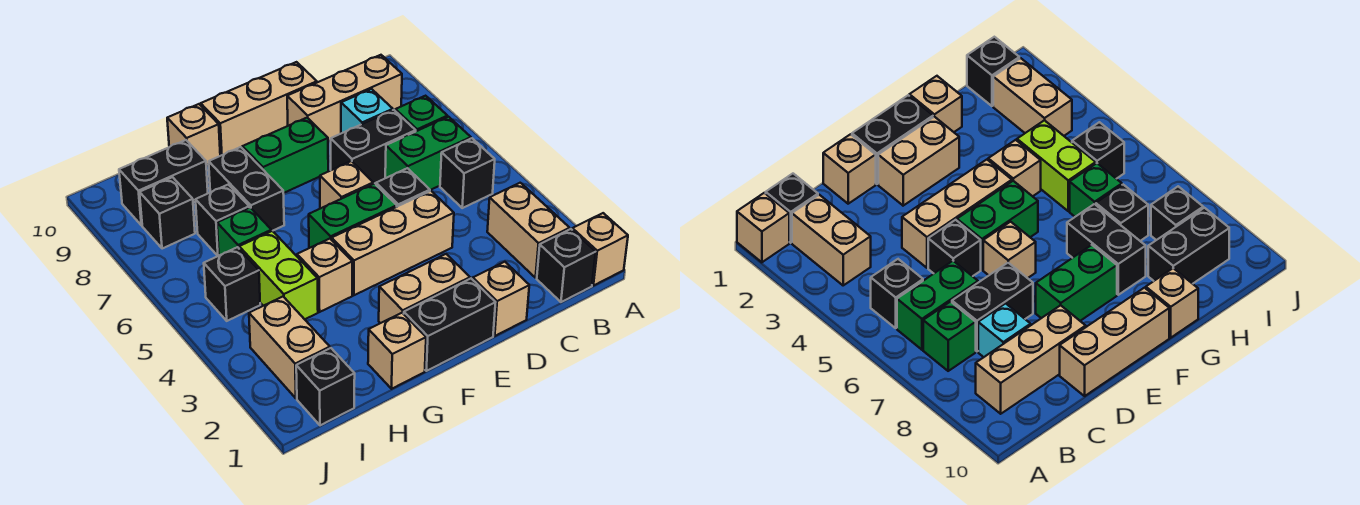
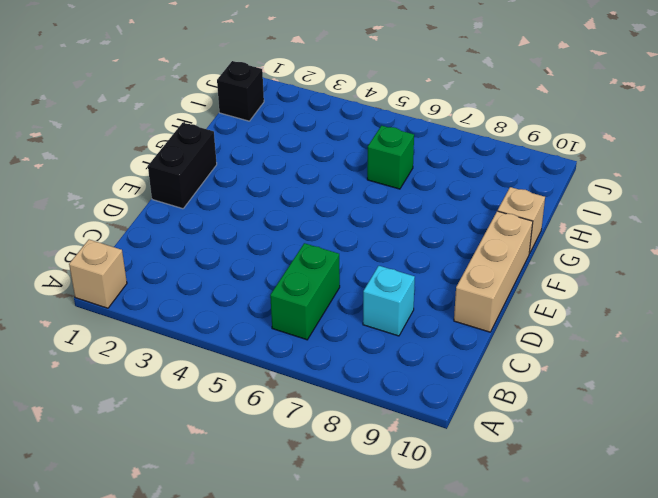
none -> black brick B1 level 1
none -> tan brick B2:B3 level 1
none -> black brick B5 level 1
none -> green brick B7 level 1

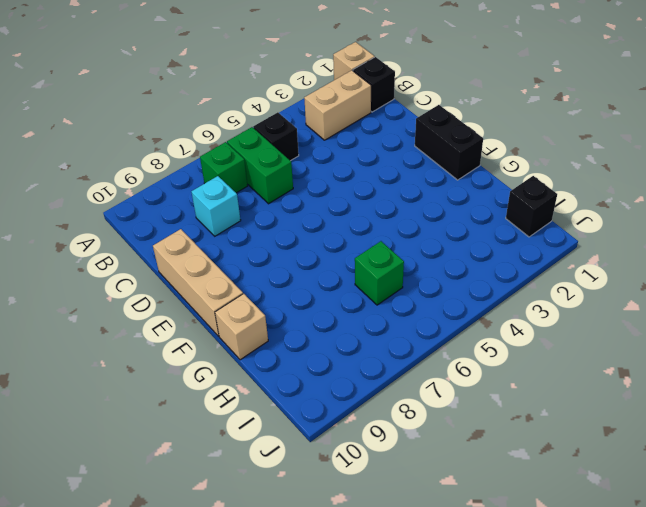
none -> tan brick B9:D9 level 1
none -> black brick C7:D7 level 1
none -> tan brick D1 level 1
none -> tan brick D4:F4 level 1

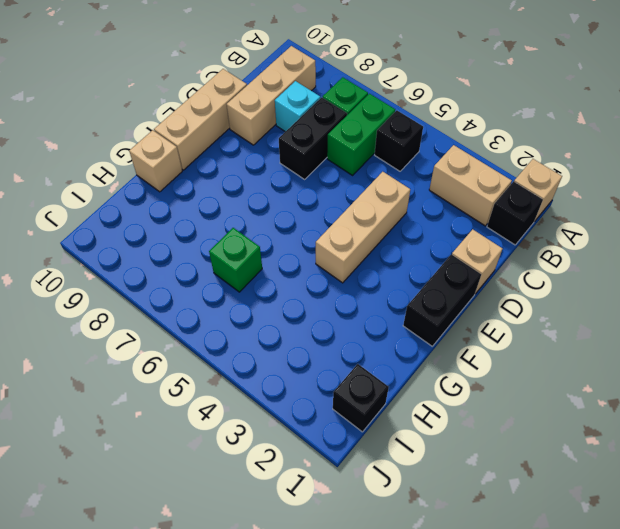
none -> black brick D5 level 1
none -> tan brick E2:F2 level 1
none -> green brick E5:F5 level 1
none -> tan brick E6 level 1

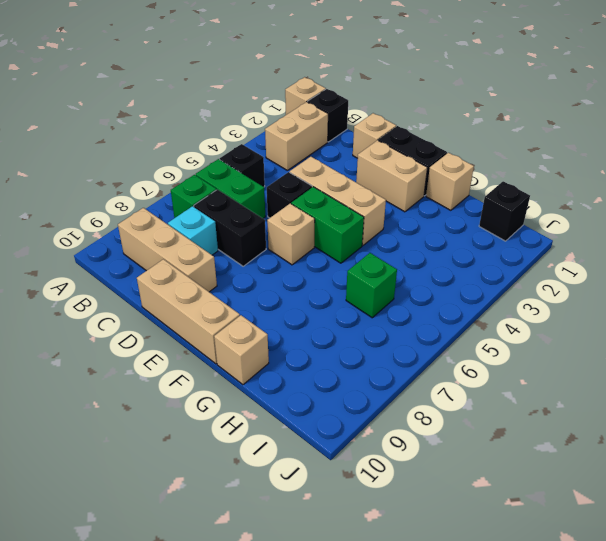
none -> green brick E8:F8 level 1
none -> tan brick G4 level 1
none -> black brick G7:G8 level 1
none -> lime brick H4:H5 level 1

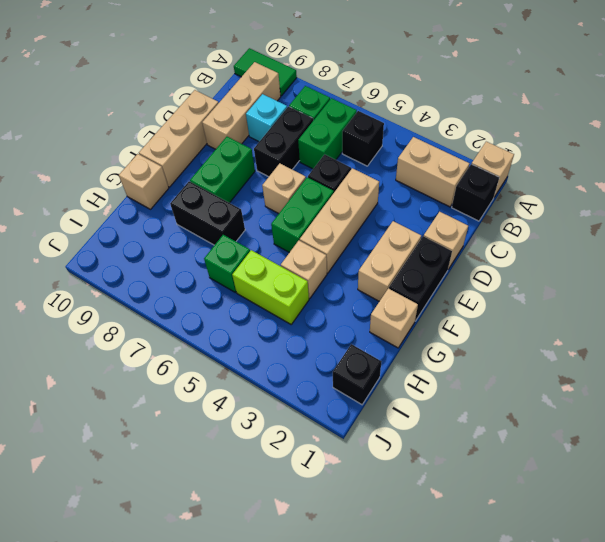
green tile A9:A10 level 1 -> none
none -> black brick H7 level 1
none -> black brick H9:I9 level 1
none -> tan brick I2:I3 level 1
none -> black brick I5 level 1

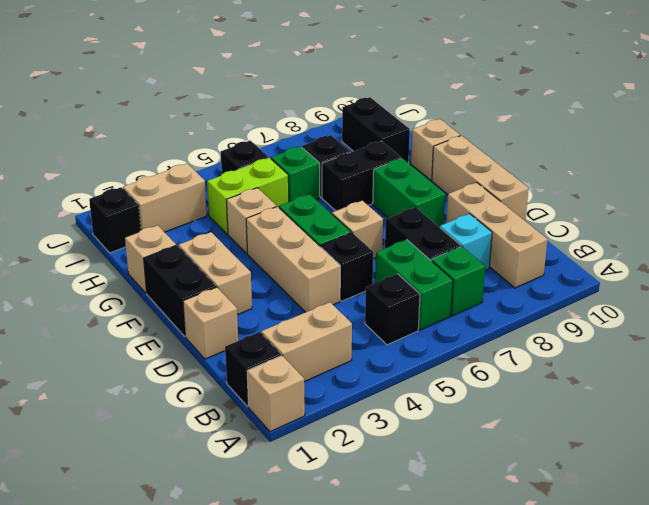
none -> black brick I8 level 1

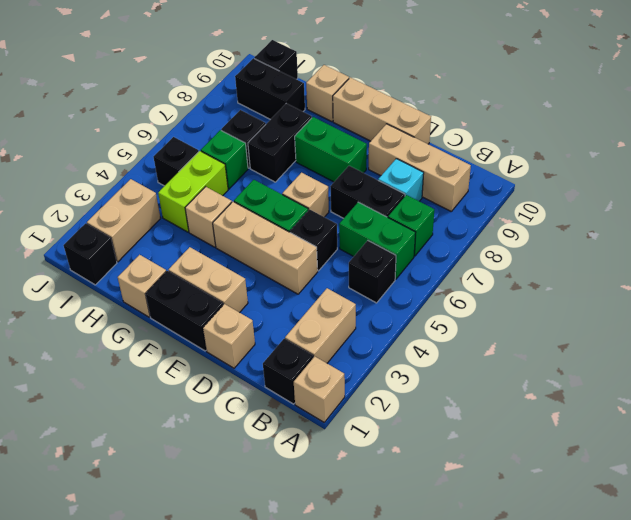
black brick I10 level 1 -> black brick I8 level 1

